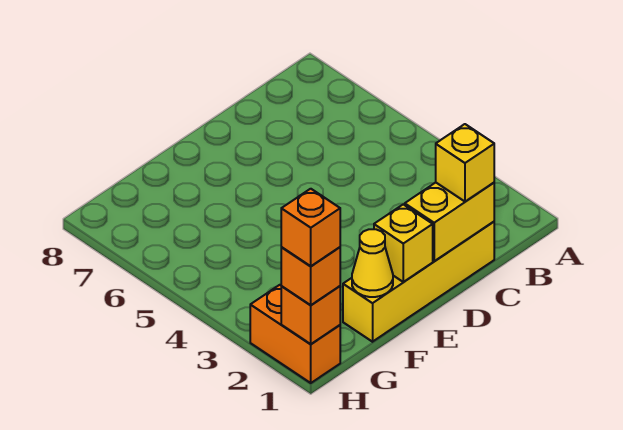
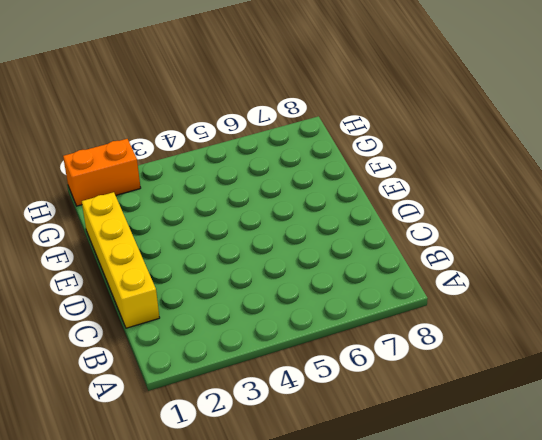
none -> yellow brick C1:D1 level 2
none -> yellow brick E1 level 2

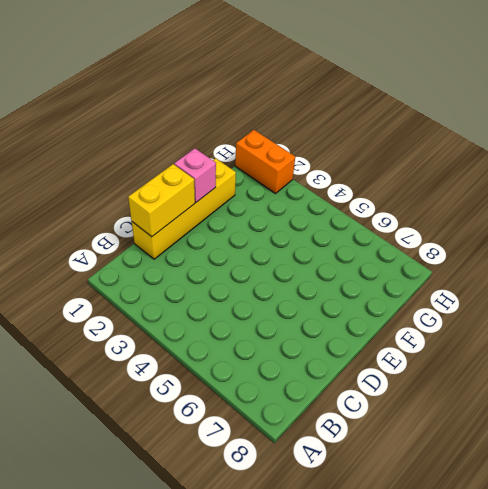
pink brick E1 level 2 -> yellow brick E1 level 2
none -> yellow cone F1 level 2
none -> orange brick H1 level 2

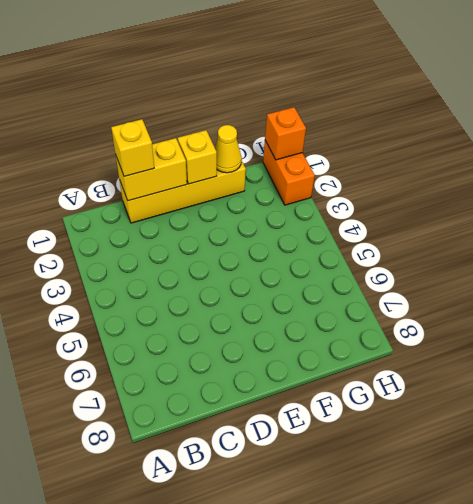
none -> orange brick H1 level 3
none -> orange brick H1 level 4

